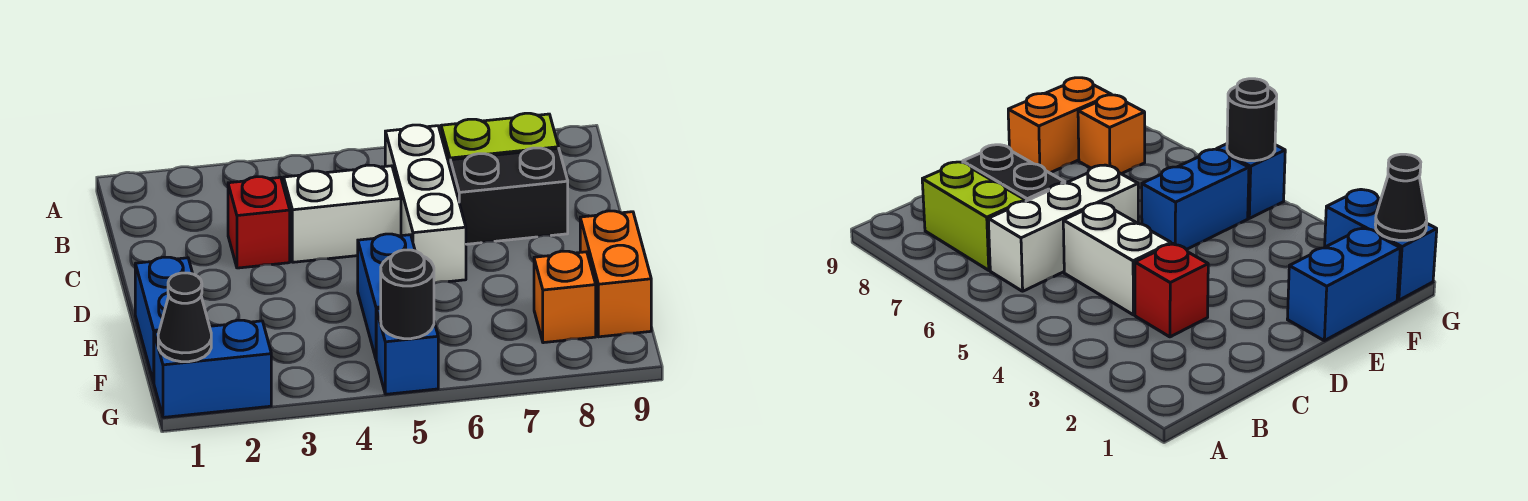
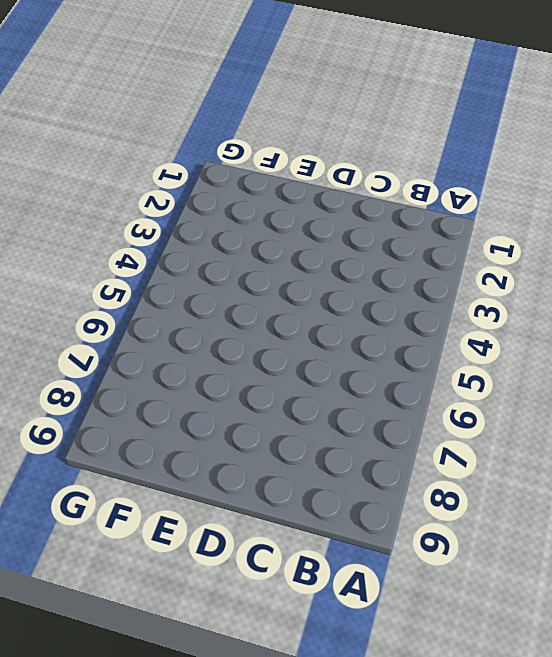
none -> white brick B6:D6 level 1
none -> lime brick B7:B8 level 1
none -> red brick C3 level 1

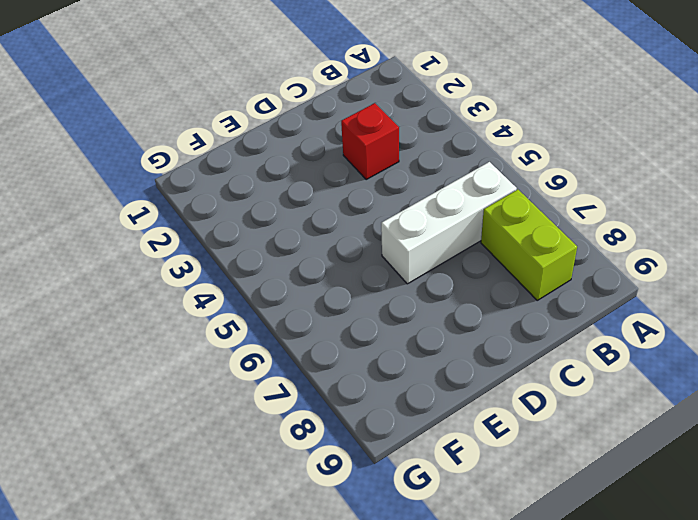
none -> white brick C4:C5 level 1
none -> black brick C7:C8 level 1
none -> blue brick E1:F1 level 1

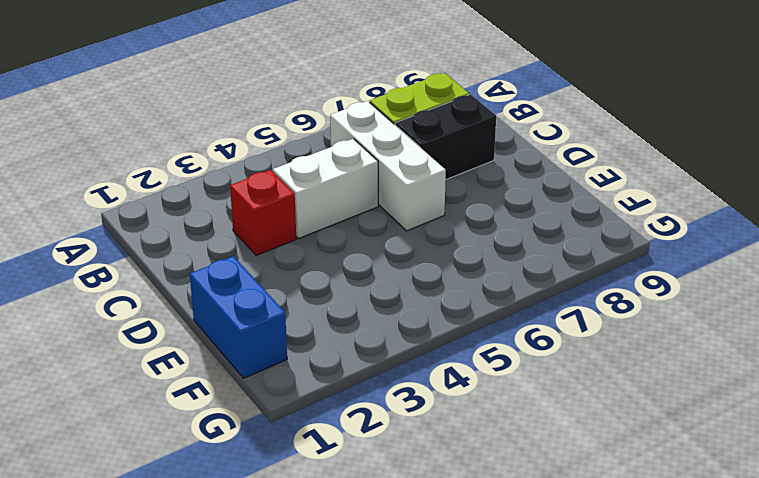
none -> blue brick E5:F5 level 1
none -> orange brick E9:F9 level 1
none -> orange brick F8 level 1

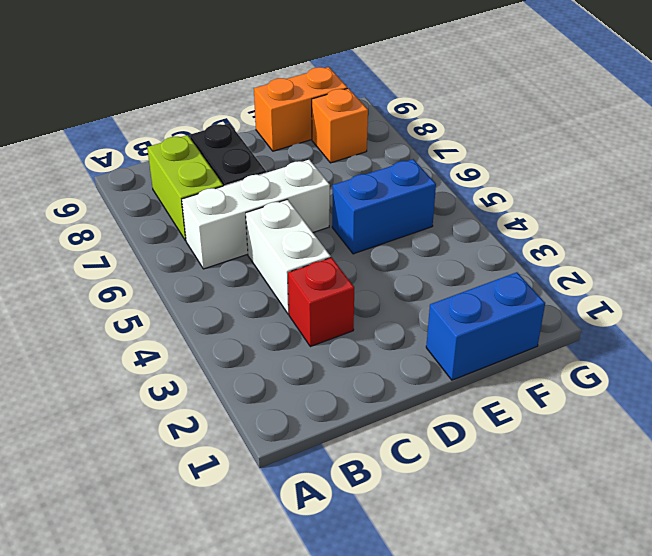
none -> blue brick G1:G2 level 1
none -> blue brick G5 level 1
none -> black cone G1 level 2

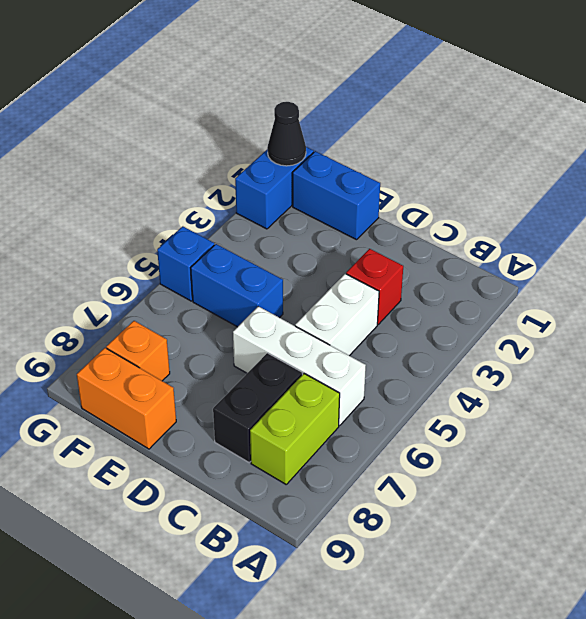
none -> black round brick G5 level 2

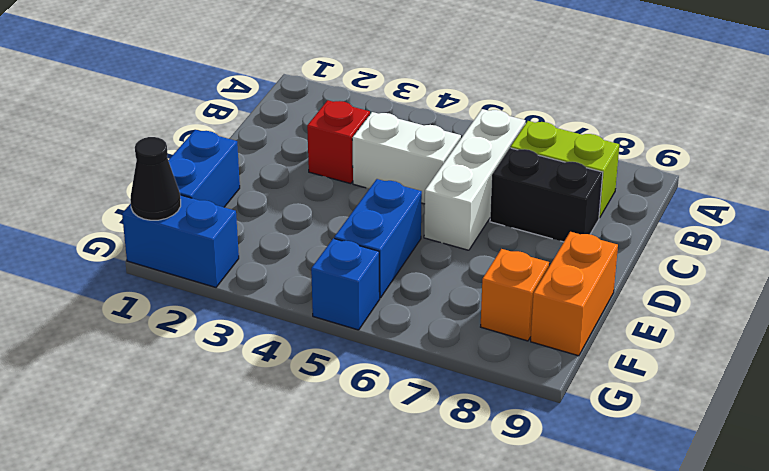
none -> black round brick G5 level 2

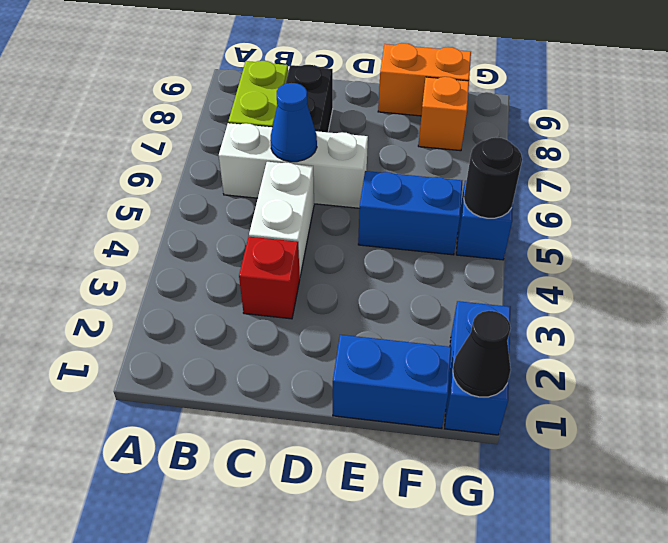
blue cone C6 level 2 -> none

